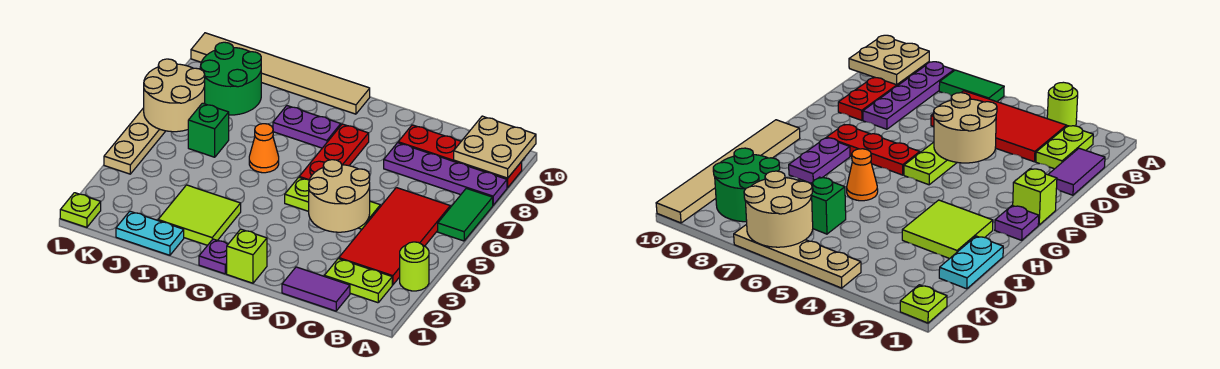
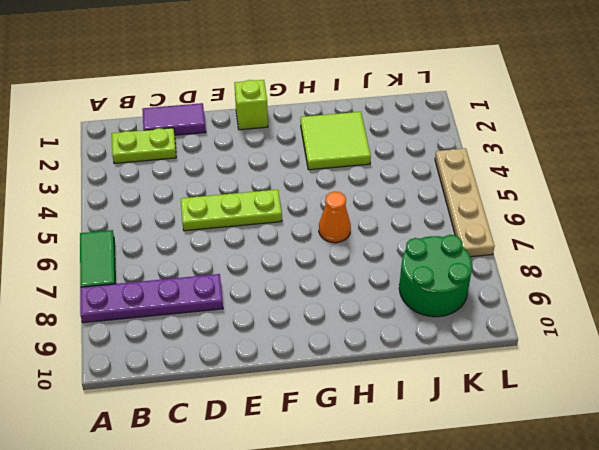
none -> lime round brick A3 level 1
none -> red plate A9:D9 level 1
none -> red tile B3:C6 level 1

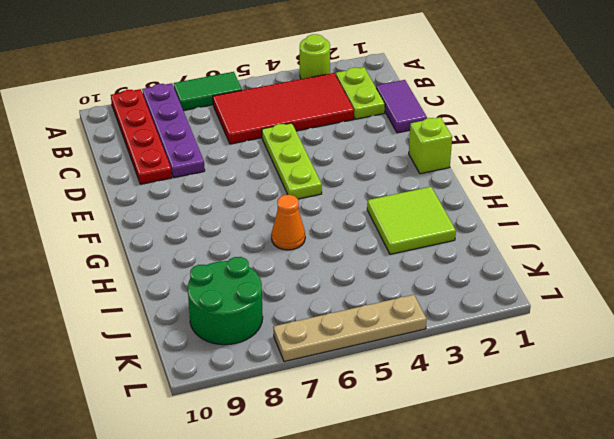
none -> red plate F6:F8 level 1
none -> purple plate G1 level 1
none -> purple plate G8:H8 level 1

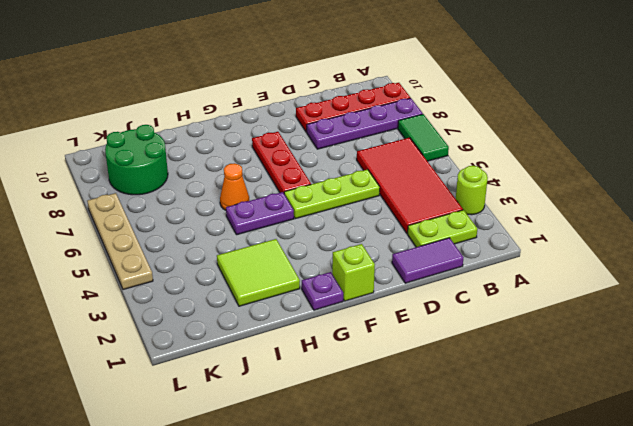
purple plate G5:H5 level 1 -> purple plate G8:H8 level 1
none -> tan tile G10:L10 level 1
none -> cyan plate I1:J1 level 1
none -> green brick J6 level 1

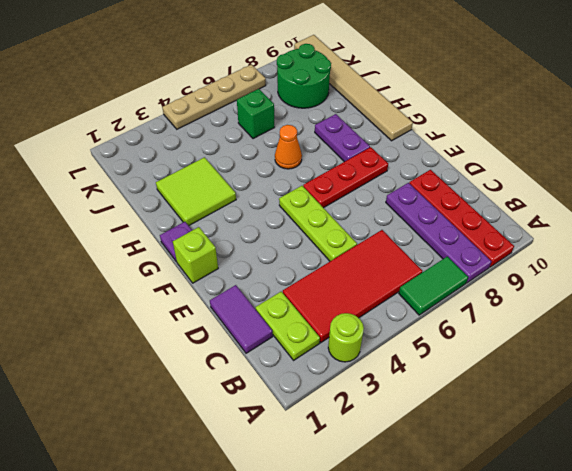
none -> cyan plate I1:J1 level 1
none -> lime plate L1 level 1
none -> tan plate A9:B10 level 2

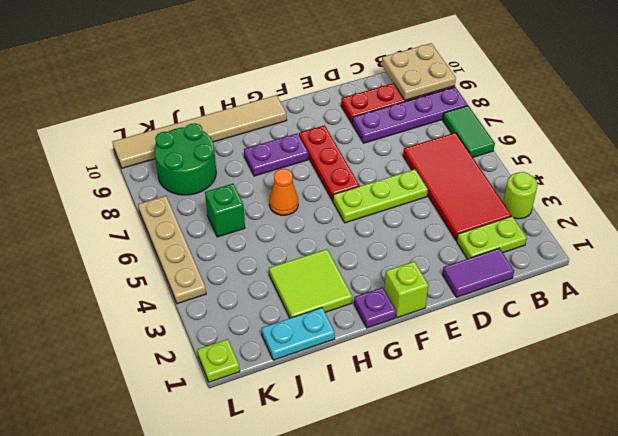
none -> tan round brick D4:E5 level 2
none -> tan round brick K6:L7 level 2

